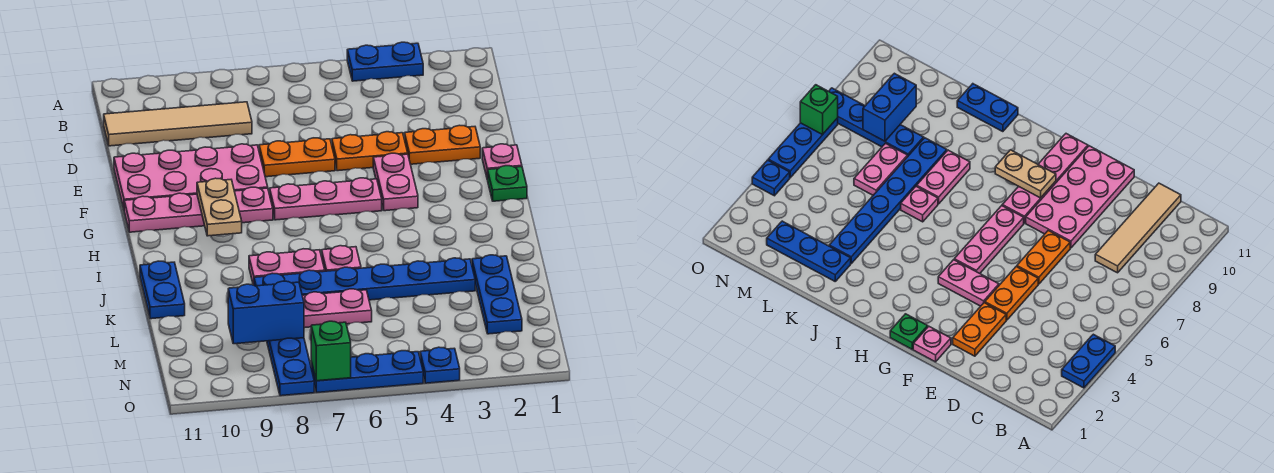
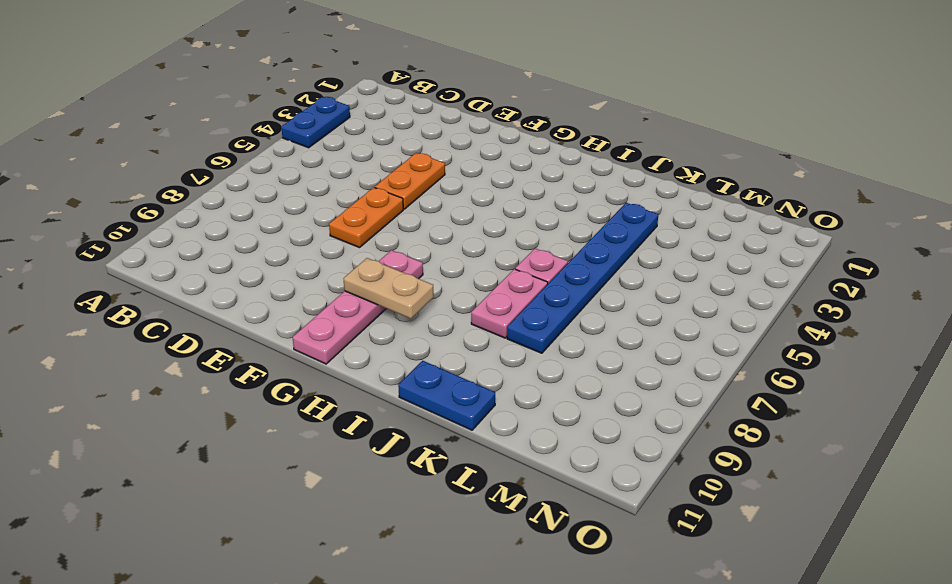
none -> tan tile C8:C11 level 1
none -> orange plate E2:E3 level 1
none -> pink plate E8:F11 level 1

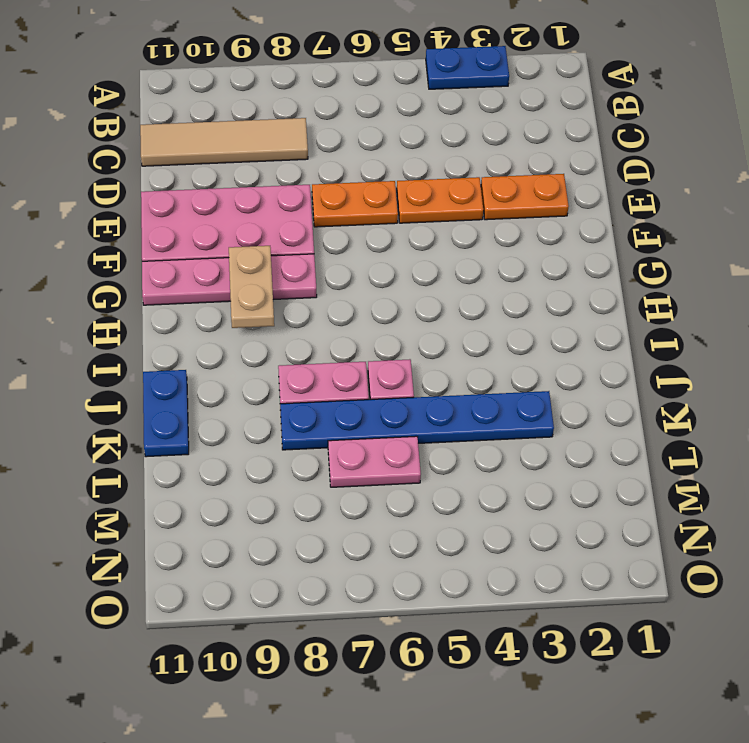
none -> pink plate F1 level 1
none -> pink plate F4:G4 level 1
none -> green plate G1 level 1

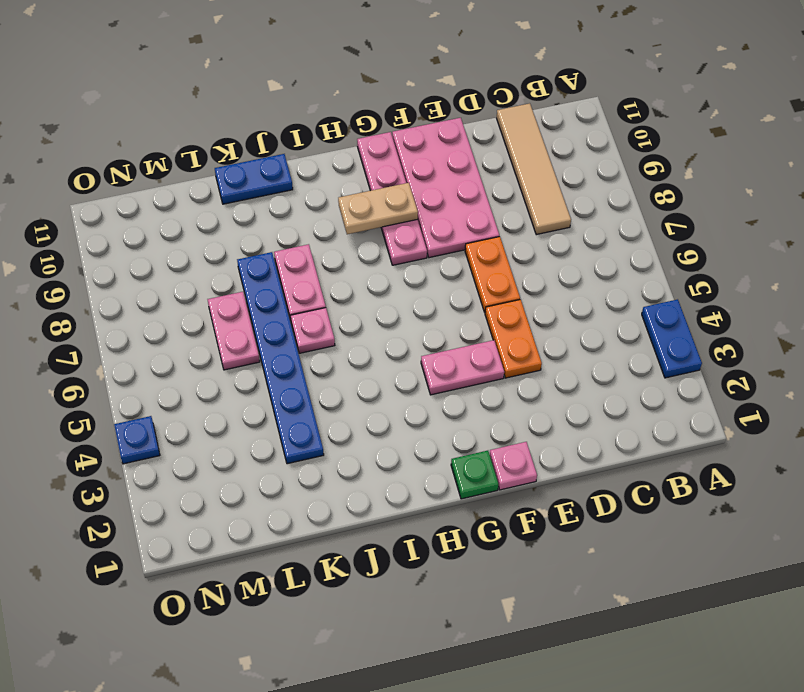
none -> orange plate E2:E3 level 1
none -> pink plate G5:G7 level 1
none -> blue plate K2:M2 level 1

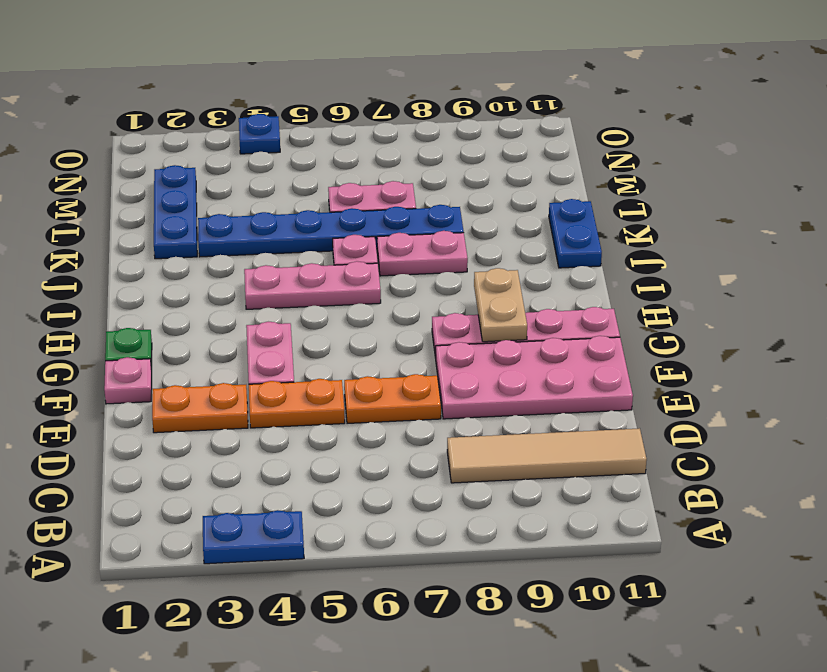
pink plate I4:I6 level 1 -> pink plate G5:G7 level 1
none -> blue plate L8:O8 level 1
none -> blue plate O5:O7 level 1
none -> blue brick M8:M9 level 2

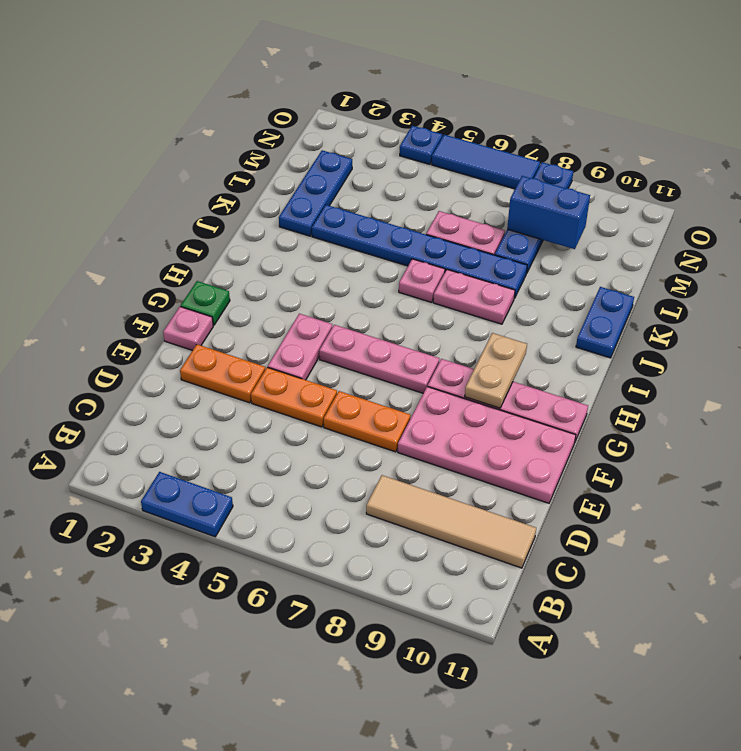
blue tile O5:O7 level 1 -> blue plate O5:O7 level 1
none -> green brick O7 level 2

